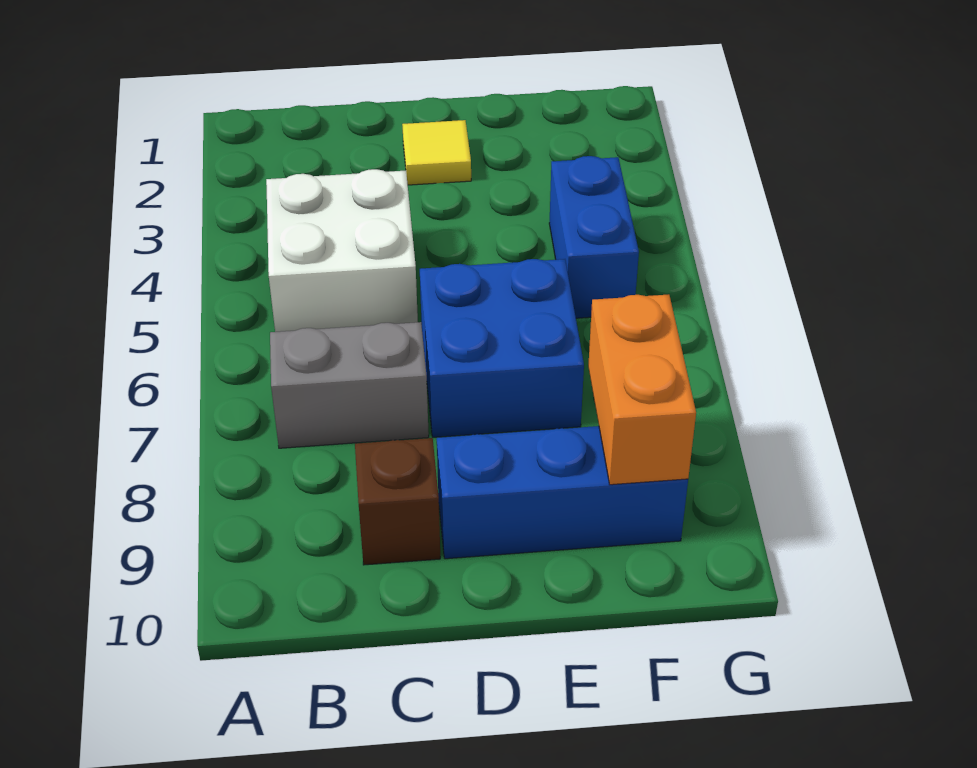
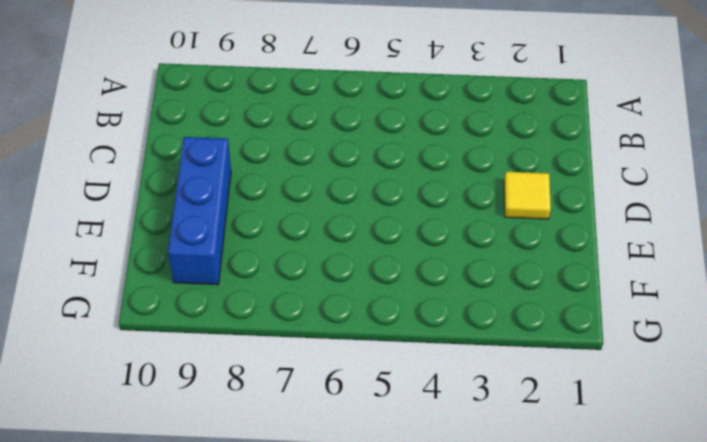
none -> white brick B4:C5 level 1
none -> grey brick B7:C7 level 1

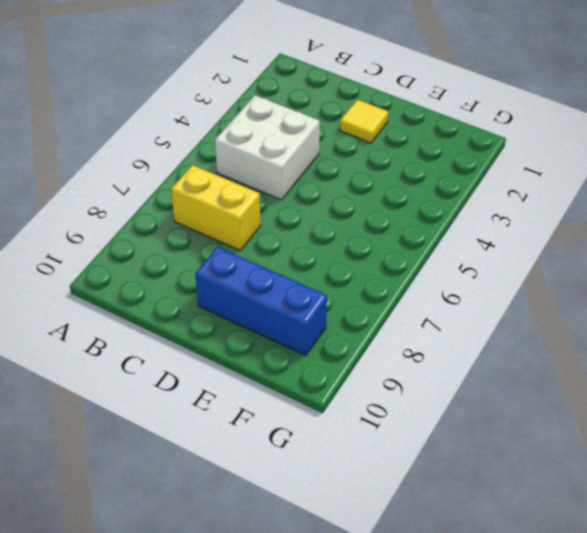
yellow brick B7:C7 level 1 -> grey brick B7:C7 level 1
none -> brown brick C9 level 1
none -> blue brick D6:E7 level 1

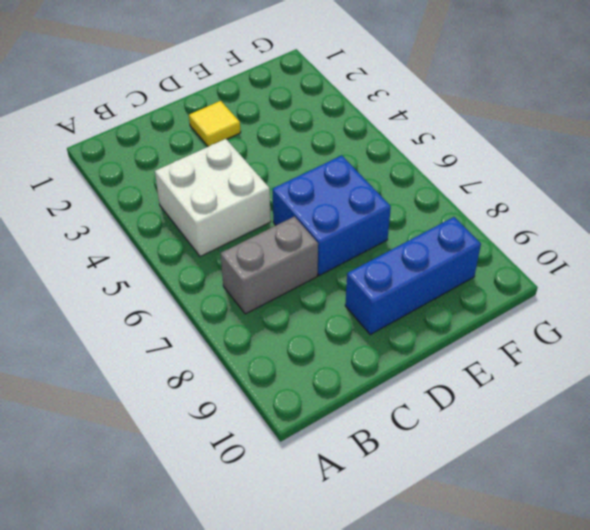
none -> brown brick C9 level 1
none -> blue brick F4:F5 level 1

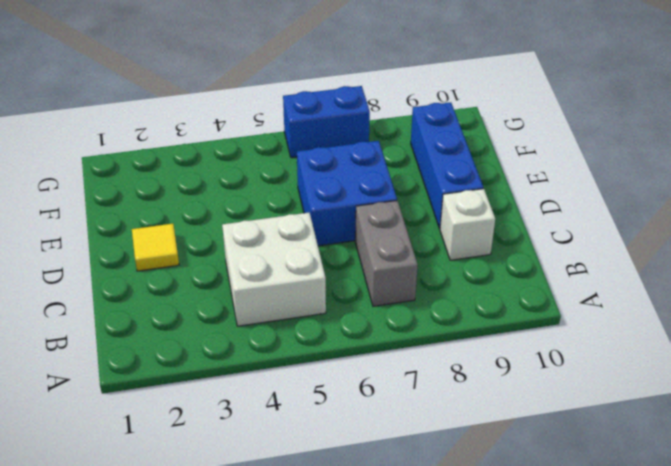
white brick C9 level 1 -> brown brick C9 level 1
blue brick G6:G7 level 1 -> blue brick F4:F5 level 1
none -> orange brick F8:F9 level 2

